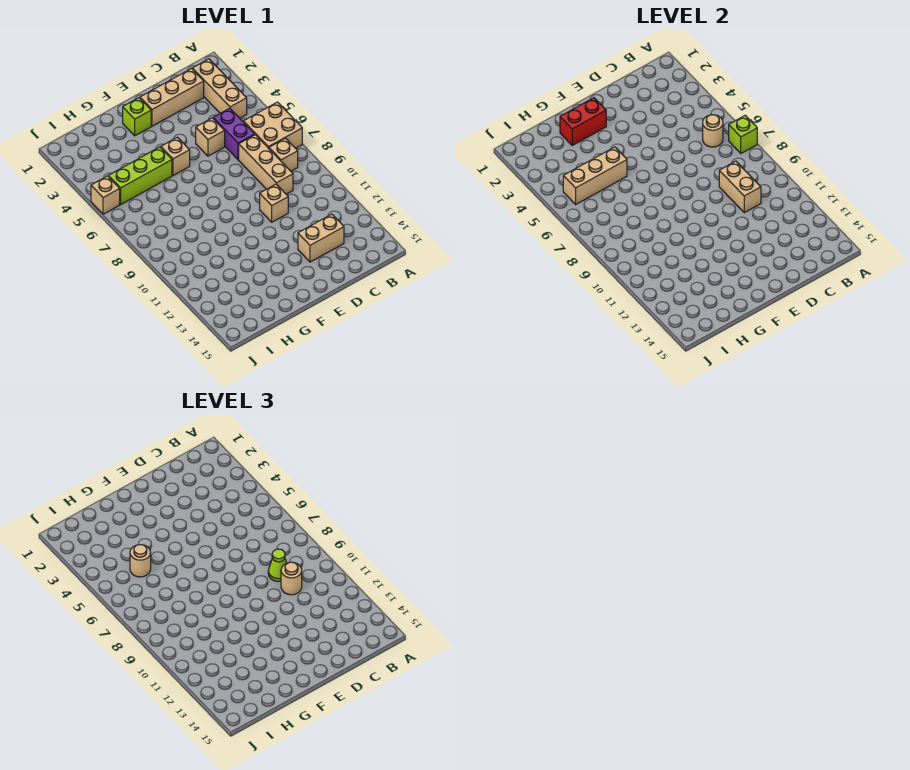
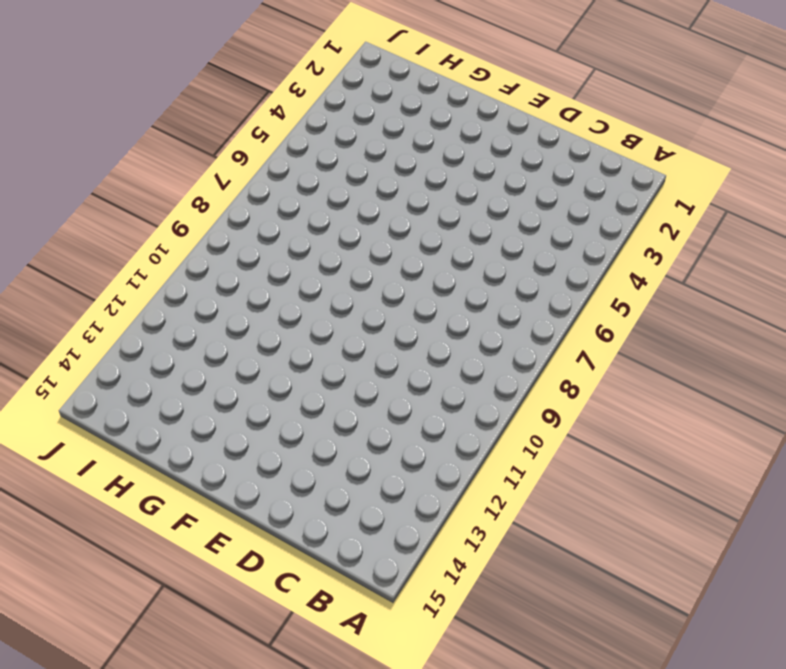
none -> tan brick A6:B7 level 1
none -> tan brick B2:B4 level 1
none -> tan brick B8 level 1

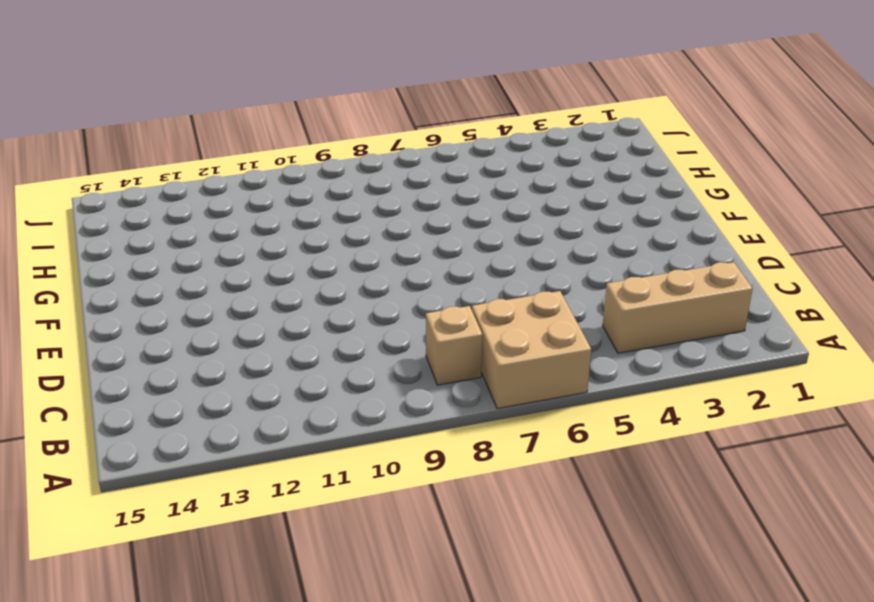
none -> tan brick C2:E2 level 1
none -> purple brick C5:C6 level 1
none -> tan brick C7:C9 level 1

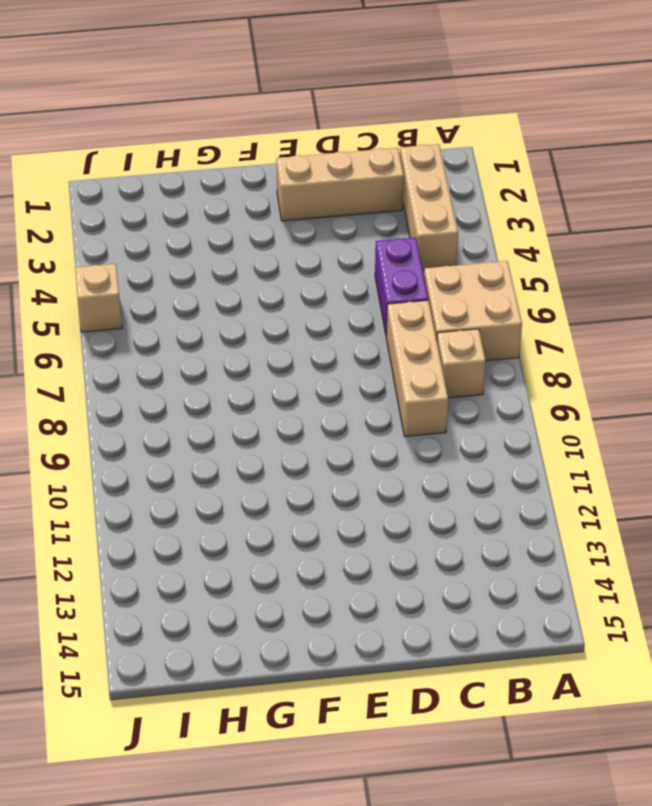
none -> tan brick C13:D13 level 1
none -> tan brick D5 level 1
none -> tan brick D10 level 1

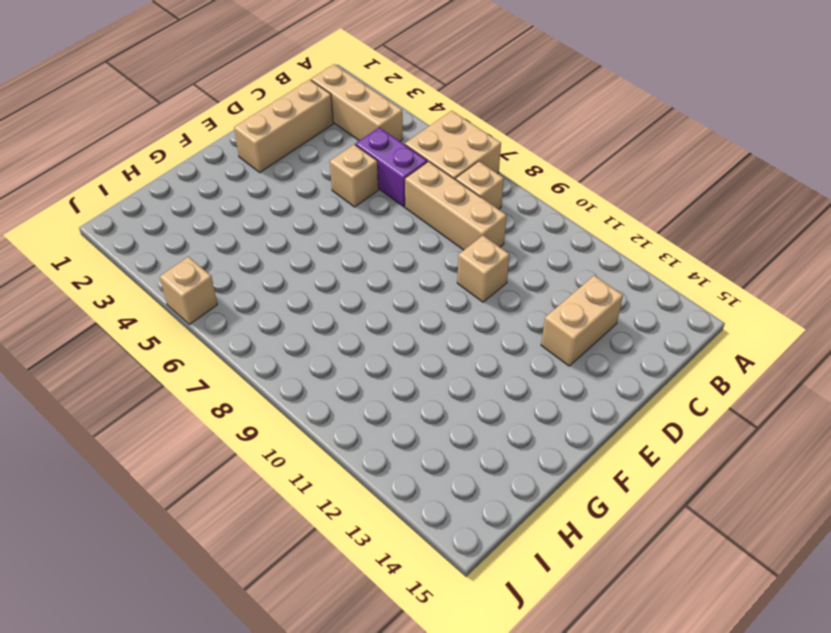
none -> lime brick F2 level 1
none -> tan brick F5 level 1
none -> lime brick G5:I5 level 1

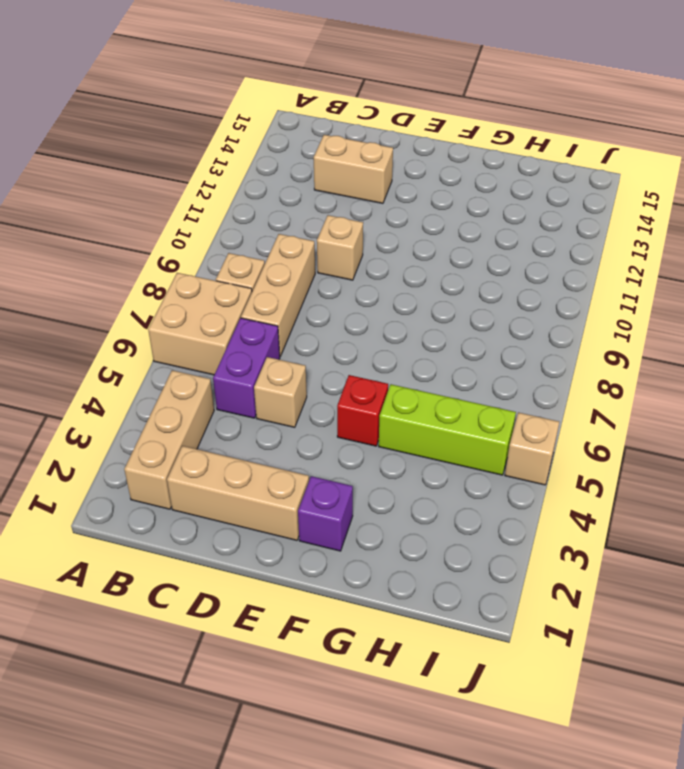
purple brick F2 level 1 -> lime brick F2 level 1
red brick F5 level 1 -> tan brick F5 level 1
none -> lime brick A7 level 2
none -> tan round brick B6 level 2
none -> tan brick C9:C10 level 2

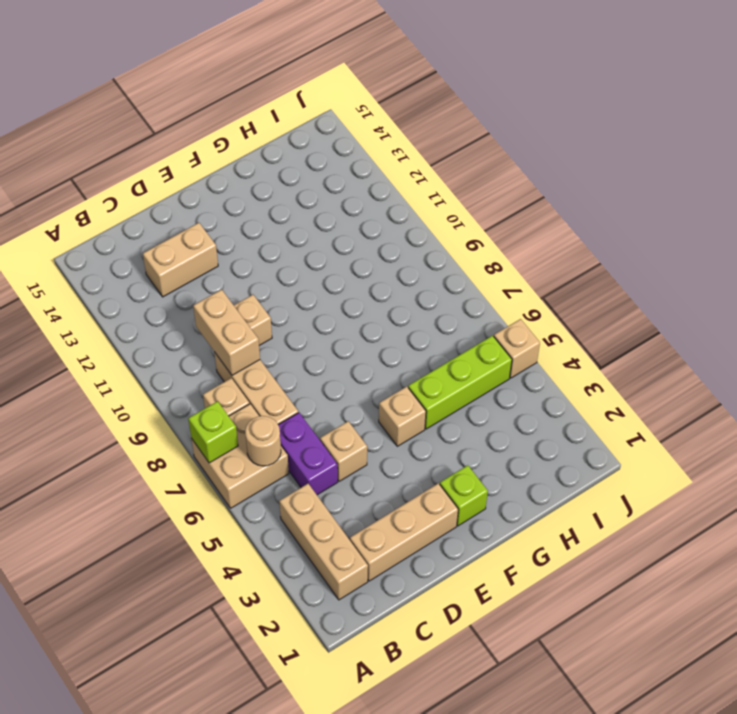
none -> red brick F2:G2 level 2
none -> tan brick G5:I5 level 2
none -> lime cone C9 level 3

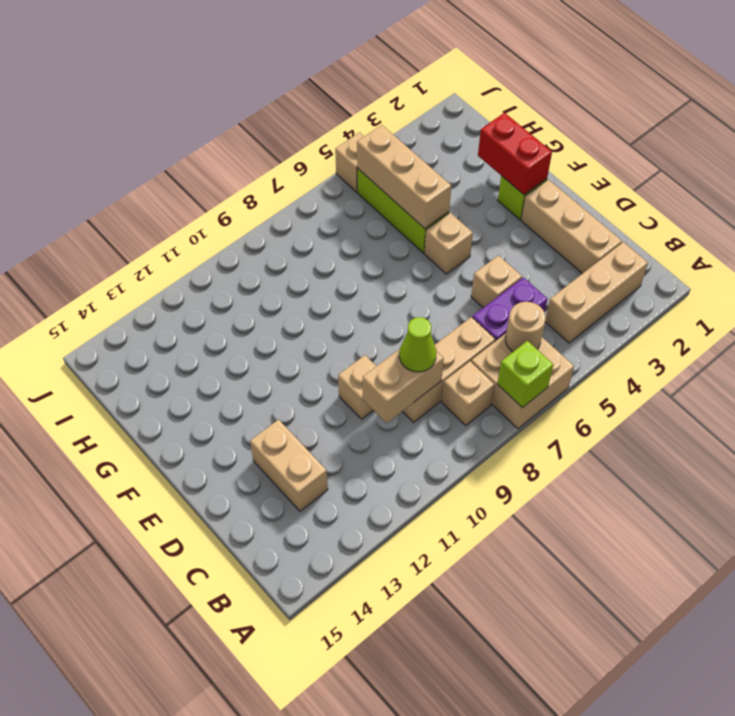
none -> tan round brick C10 level 3
none -> tan round brick H5 level 3

